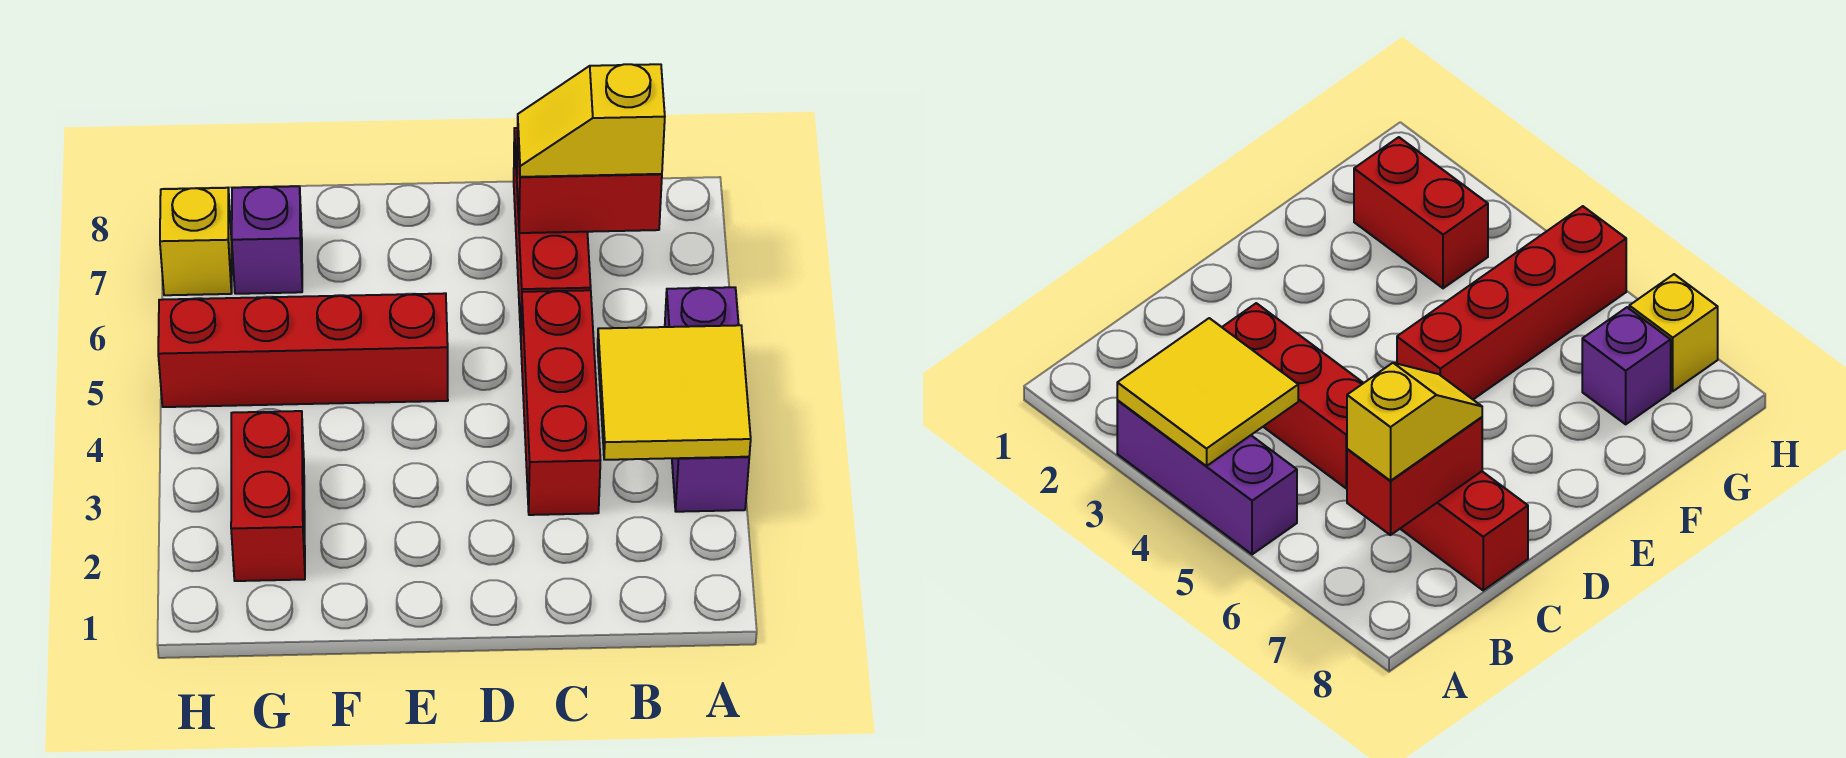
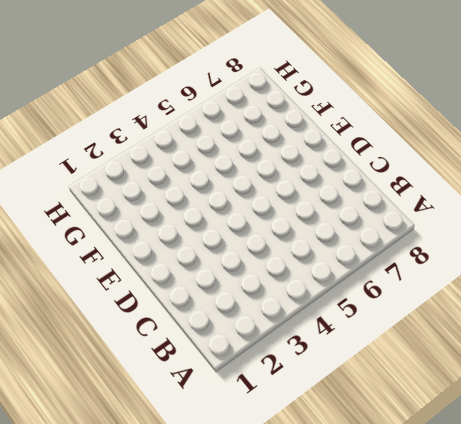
none -> purple brick A3:A5 level 1
none -> red brick C3:C5 level 1

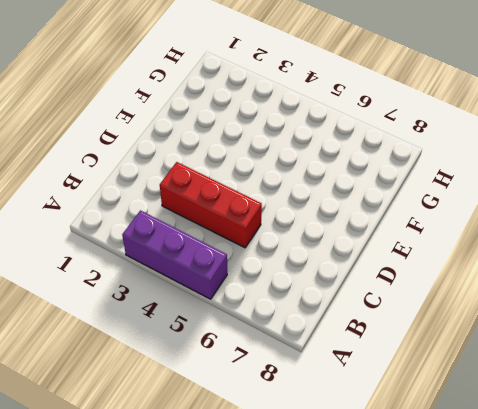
none -> red brick C6:C8 level 1
none -> red brick E5:H5 level 1

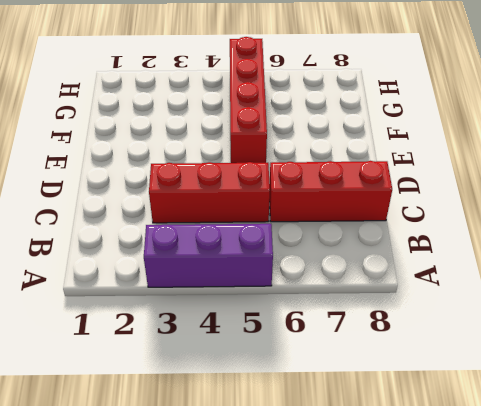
none -> red brick G2:G3 level 1
none -> purple brick G7 level 1

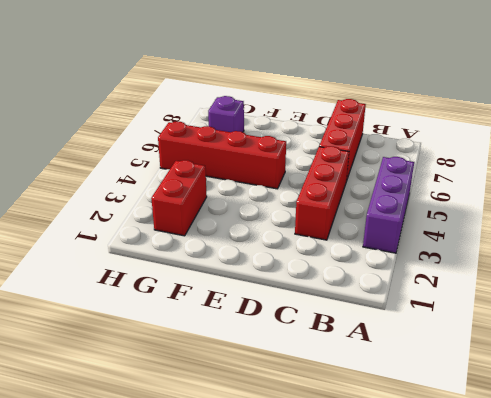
none -> yellow brick H7 level 1
none -> yellow tile A3:B4 level 2

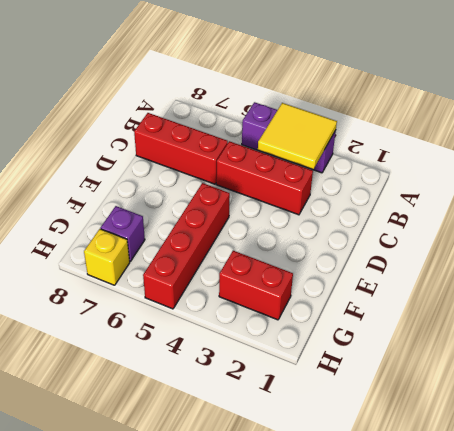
none -> red brick B7:C7 level 2
none -> yellow slope B7:C7 level 3 top B

